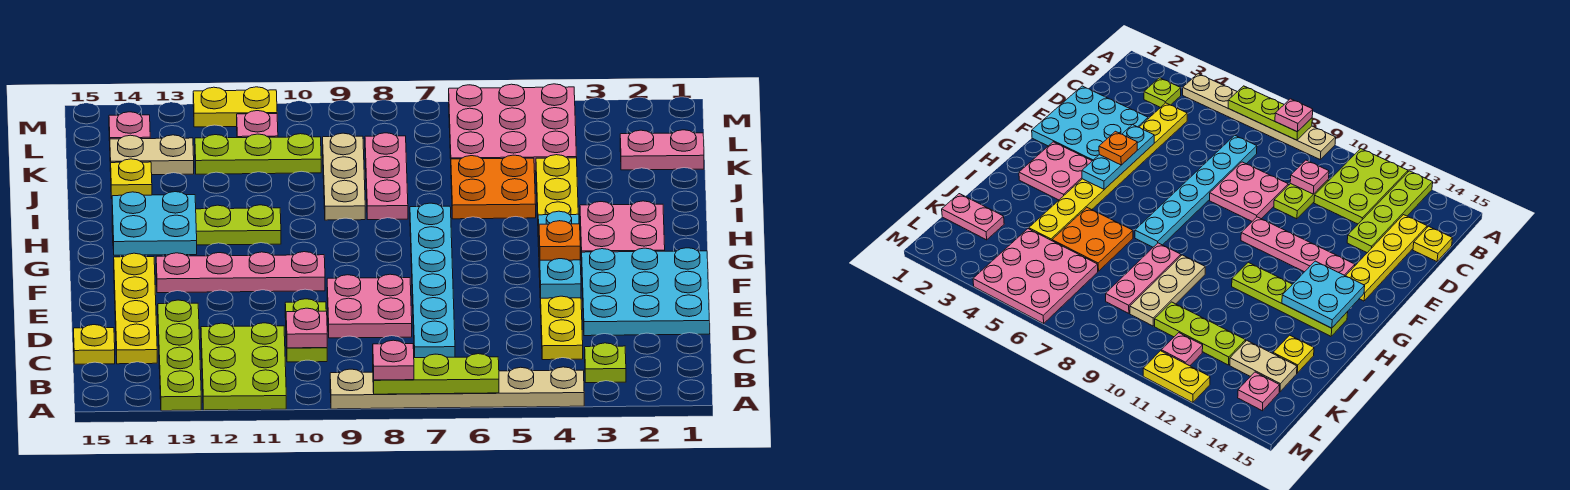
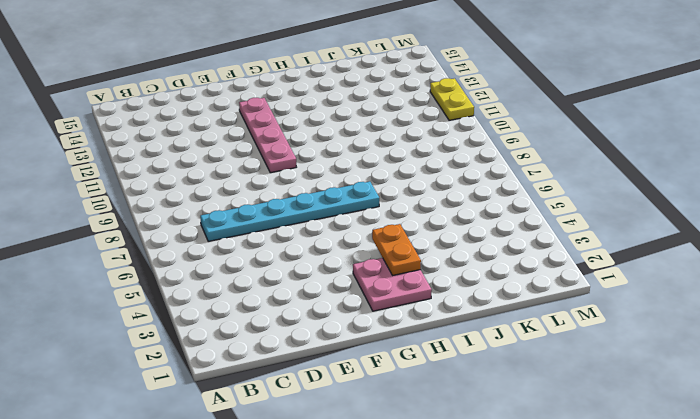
orange plate H3:H4 level 2 -> none
none -> tan plate A4:A9 level 1
none -> lime plate A11:C12 level 1
none -> lime plate A13:D13 level 1
none -> lime plate B3 level 1

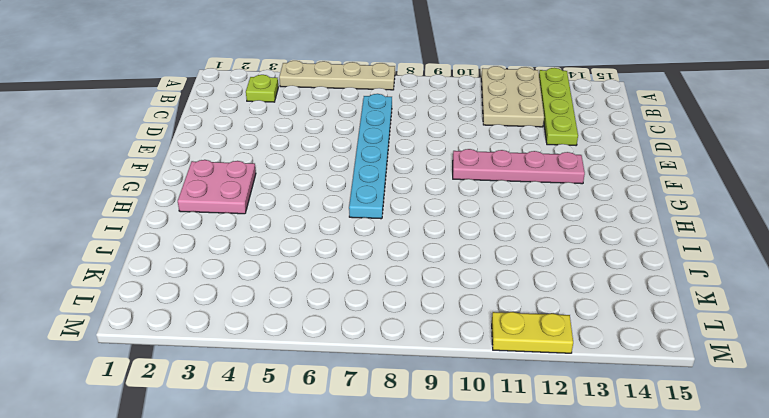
tan plate A4:A7 level 1 -> tan plate A4:A9 level 1
tan plate A11:C12 level 1 -> lime plate A11:C12 level 1
none -> yellow plate C4:J4 level 1
none -> lime plate C10:D10 level 1
none -> yellow plate C14:F14 level 1
none -> yellow plate C15 level 1

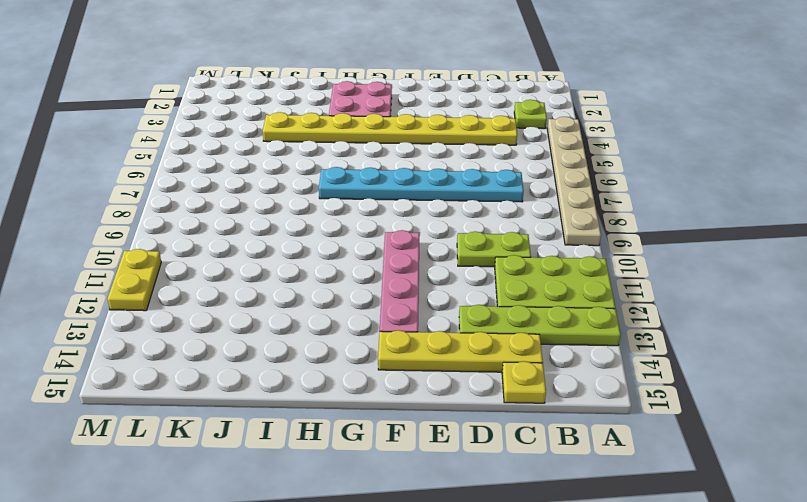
none -> cyan plate D1:F3 level 1
none -> pink plate D8:E9 level 1
none -> lime plate H11:H14 level 1
none -> orange plate I5:J6 level 1

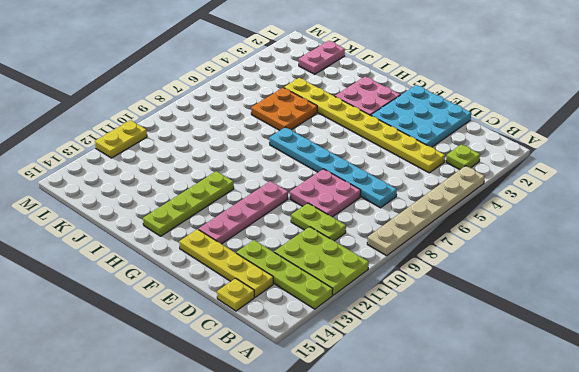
none -> pink plate I8:K8 level 1
none -> tan plate I9:K9 level 1
none -> yellow plate J14 level 1
none -> pink plate K4:M6 level 1

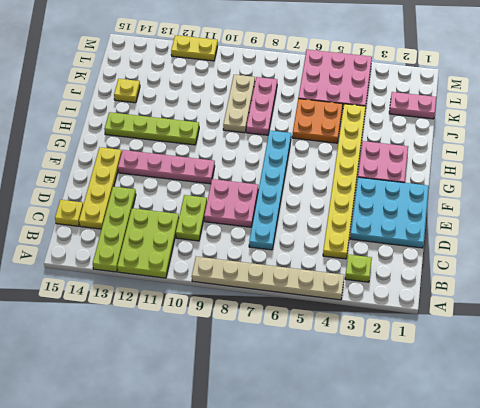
none -> lime plate K10:K12 level 1
none -> tan plate K13:K14 level 1
none -> pink plate L11 level 1
none -> pink plate L14 level 1

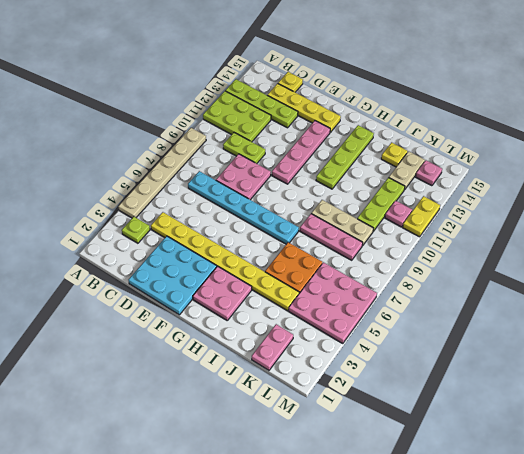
none -> lime plate A6:A8 level 2
none -> pink plate C10 level 2
none -> cyan plate E4:G4 level 2
none -> cyan plate G13:H14 level 2

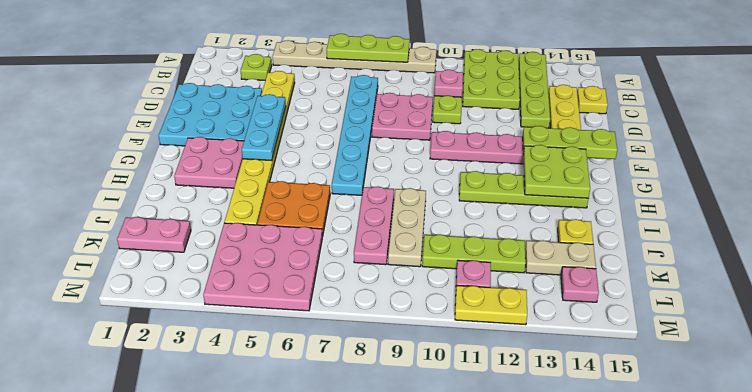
lime plate F13:F15 level 2 -> none
lime plate G13:H14 level 2 -> cyan plate G13:H14 level 2
none -> pink plate A8 level 3
none -> orange plate F4 level 3

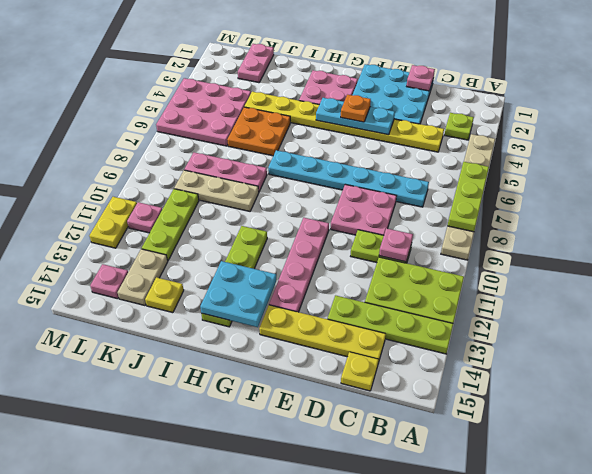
pink plate D1 level 2 -> pink plate A8 level 3

